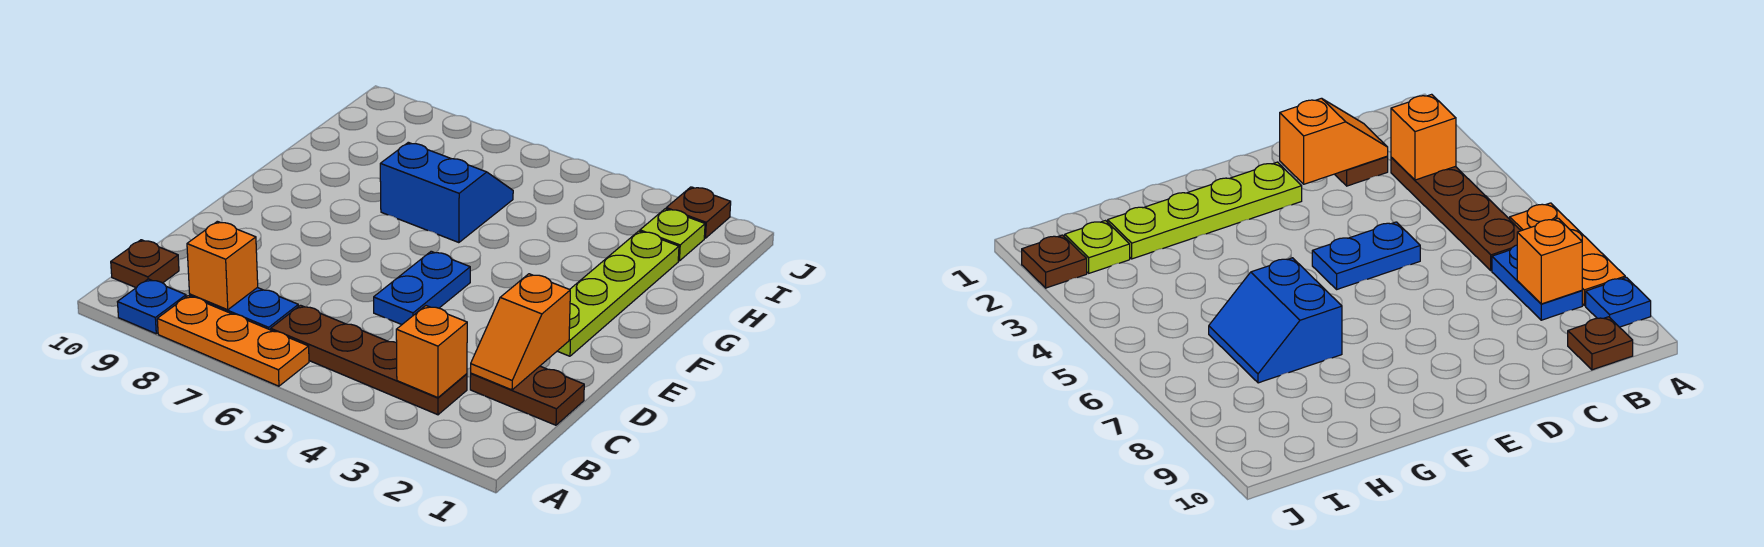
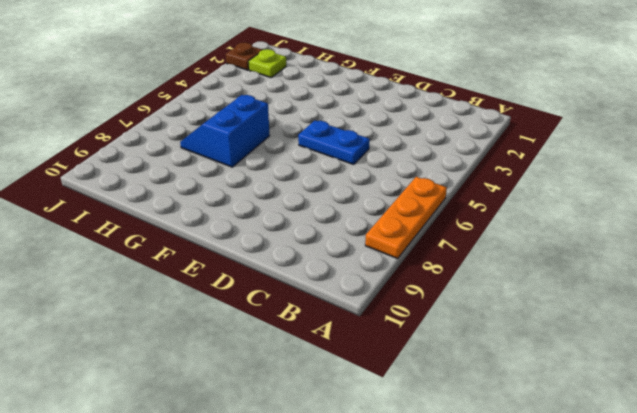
none -> blue plate A9 level 1
none -> brown plate B3:B6 level 1
none -> blue plate B7:B8 level 1

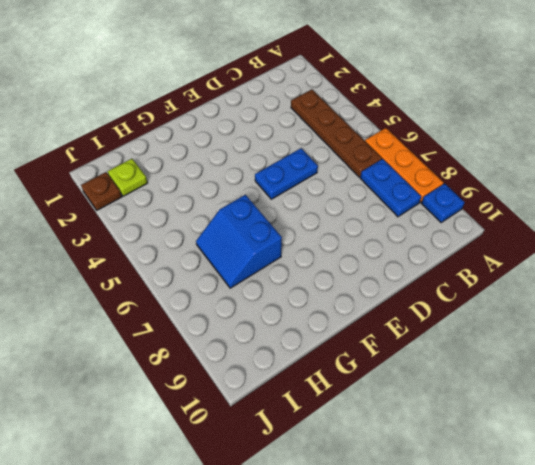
none -> brown plate B10 level 1
none -> brown plate C1:C2 level 1
none -> lime plate E2:H2 level 1

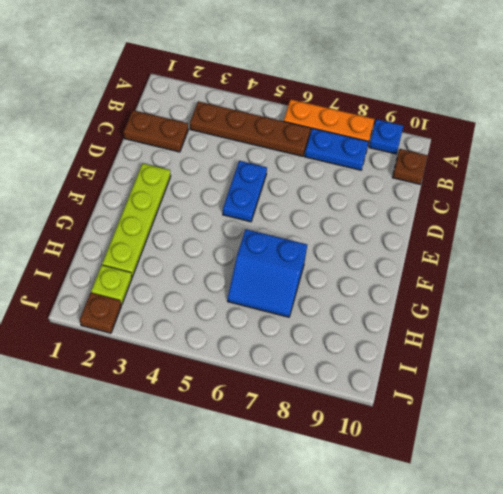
none -> orange brick B3 level 2
none -> orange brick B8 level 2
none -> orange slope C2:D2 level 2 top D

